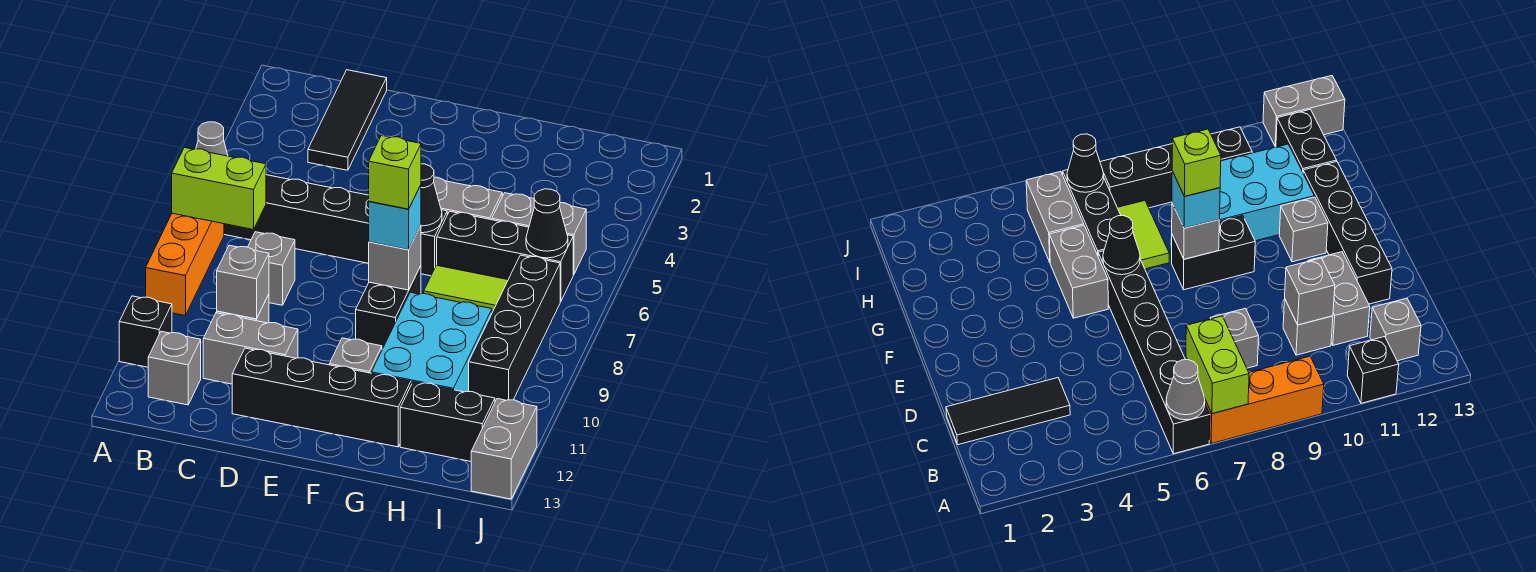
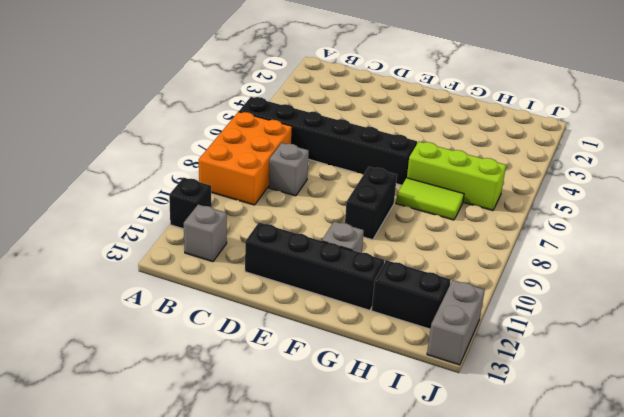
orange brick A7:B9 level 1 -> orange brick A7:A9 level 1
lime brick G6:I6 level 1 -> black brick G6:I6 level 1
none -> black tile C1:C3 level 1
none -> grey brick C10 level 1
none -> grey brick C11:D11 level 1

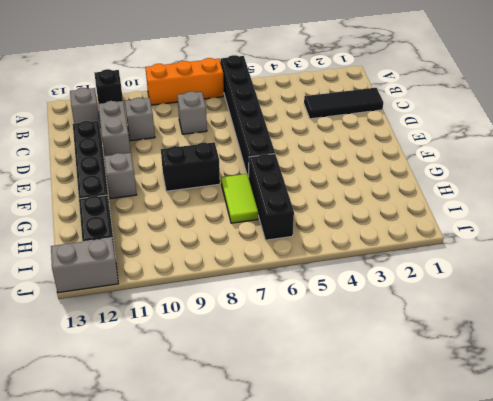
none -> grey brick F5:G5 level 1
none -> cyan brick G9:H11 level 1
none -> grey brick H5:I5 level 1

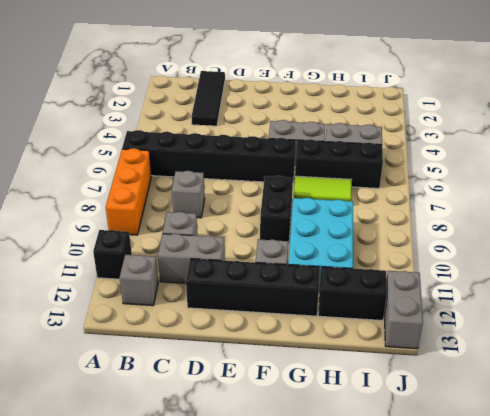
none -> black brick I7:I10 level 1
none -> grey cone A6 level 2
none -> lime brick A7:B7 level 2

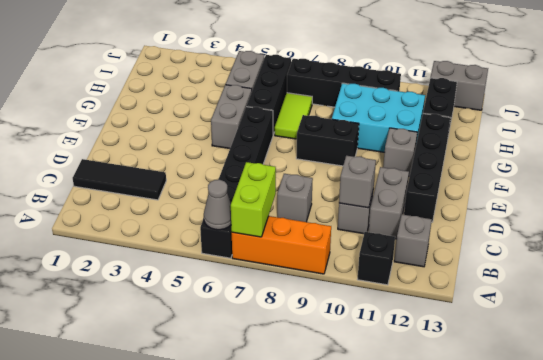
none -> black cone F6 level 2
none -> grey brick F8 level 2
none -> black cone I6 level 2

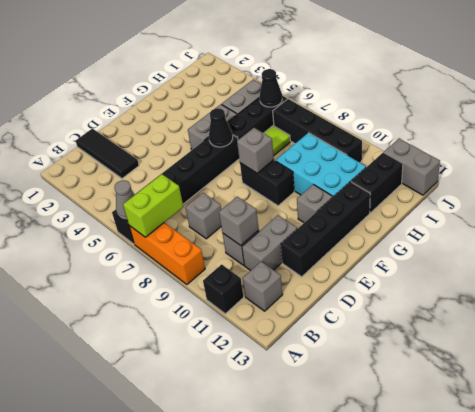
none -> cyan brick F8 level 3
none -> lime brick F8 level 4

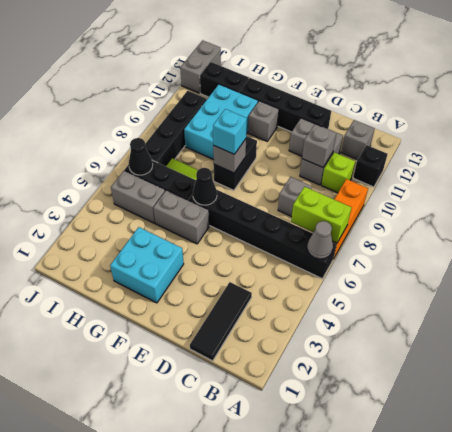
lime brick B10 level 1 -> lime brick F8 level 4
cyan brick F2:G3 level 1 -> none

